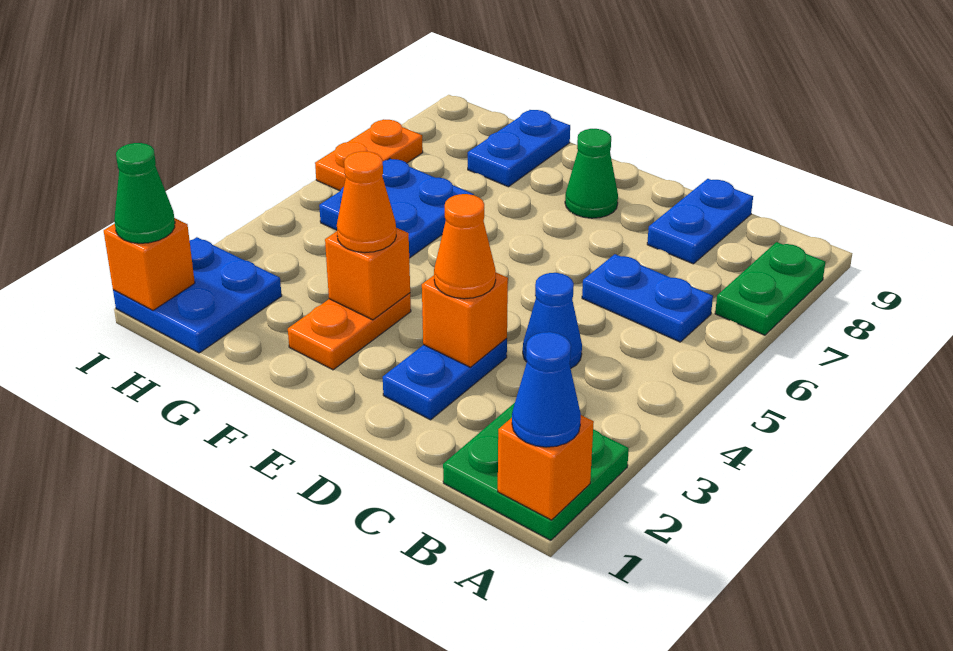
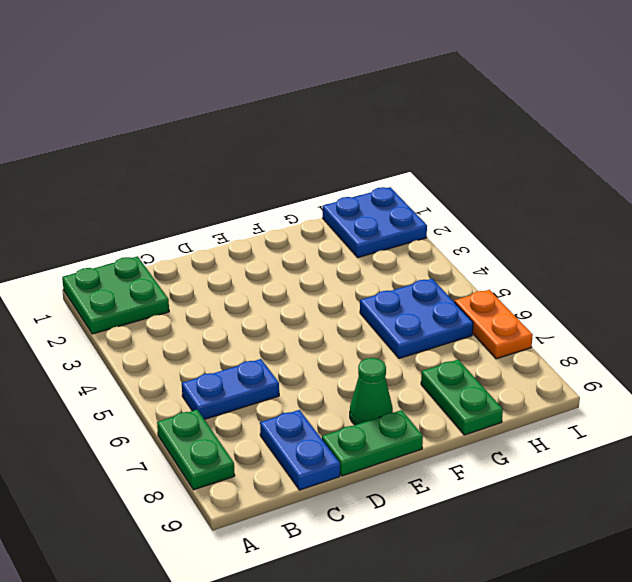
green plate D9:E9 level 1 -> none
green plate G8:G9 level 1 -> blue plate G8:G9 level 1
none -> blue cone C4 level 1
none -> blue plate D2:D3 level 1
none -> orange plate F2:F3 level 1

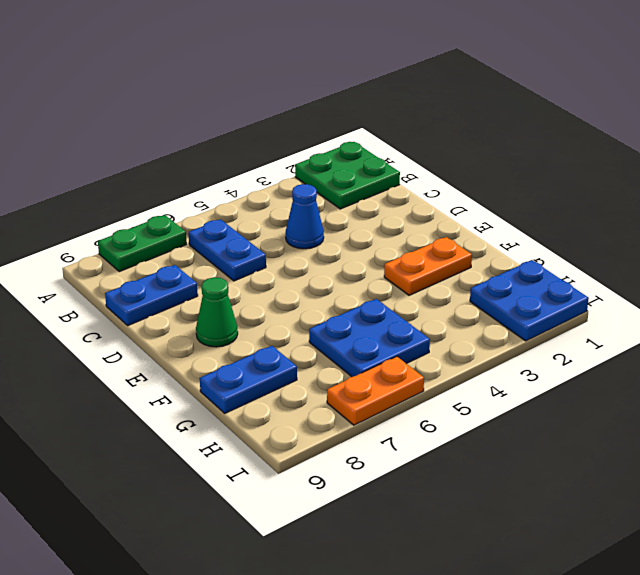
none -> blue plate D2:D3 level 1
none -> orange brick A1 level 2
none -> orange brick D3 level 2

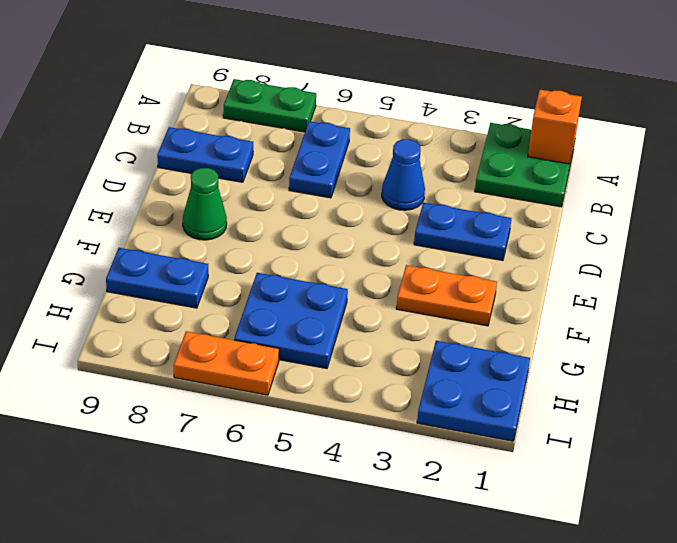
none -> orange brick D3 level 2
none -> orange brick F3 level 2
none -> orange brick I1 level 2

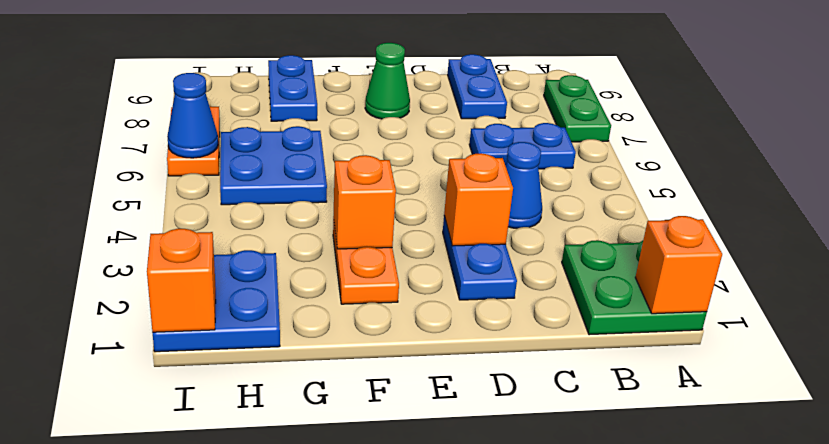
blue cone I6 level 2 -> blue cone A1 level 3
none -> orange cone D3 level 3
none -> orange cone F3 level 3
none -> green cone I1 level 3

